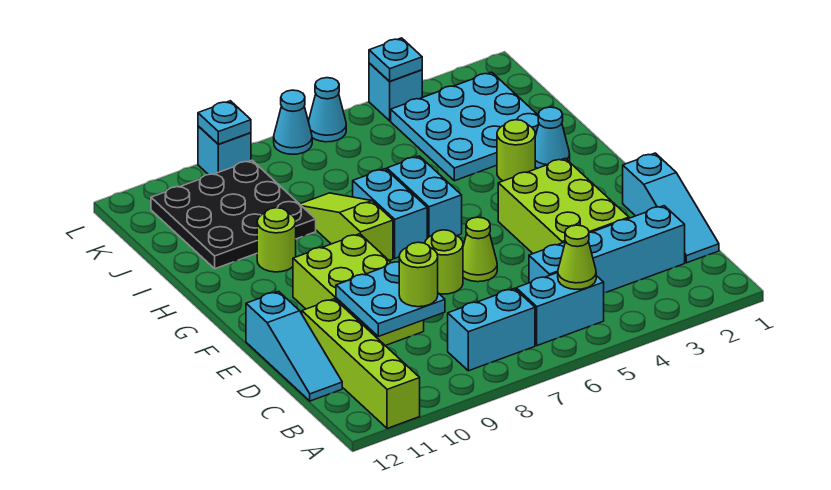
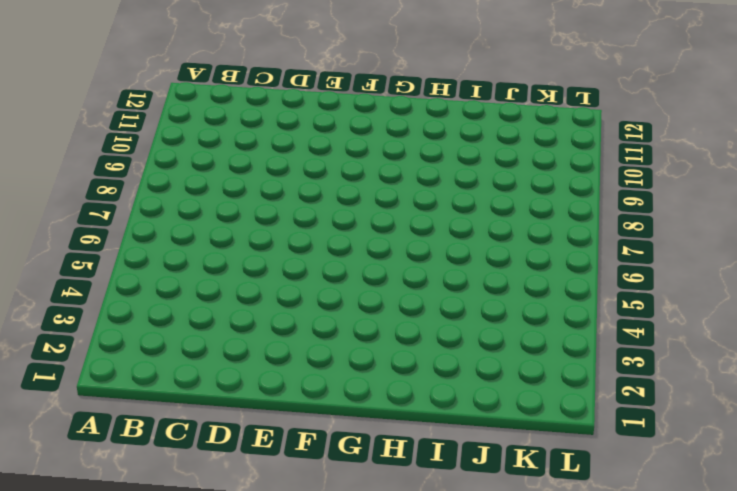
none -> lime brick A11:D11 level 1
none -> cyan brick B5:B6 level 1
none -> cyan brick B7:B8 level 1

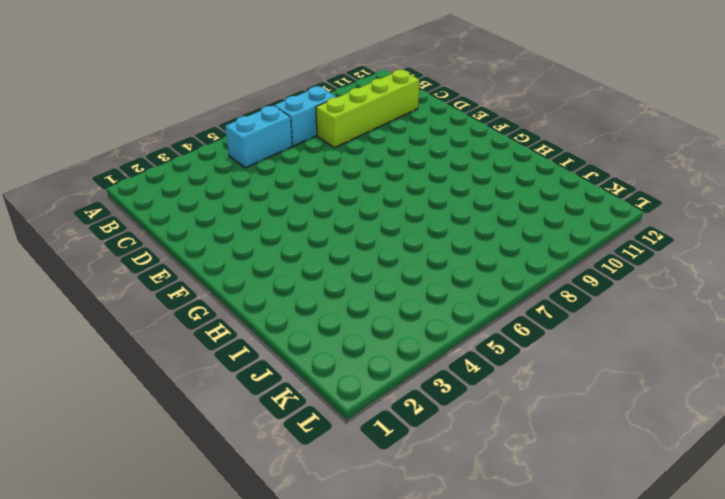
lime brick C8:C11 level 1 -> lime brick A11:D11 level 1
none -> cyan slope C1:E1 level 1 top E
none -> cyan brick C2:C5 level 1
none -> cyan slope C12:E12 level 1 top E

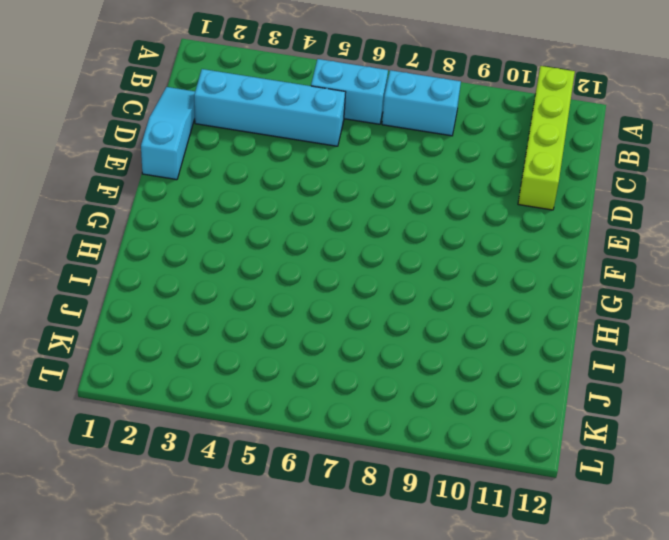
none -> cyan slope C12:E12 level 1 top E
none -> lime brick D3:F4 level 1
none -> lime brick D9:F10 level 1

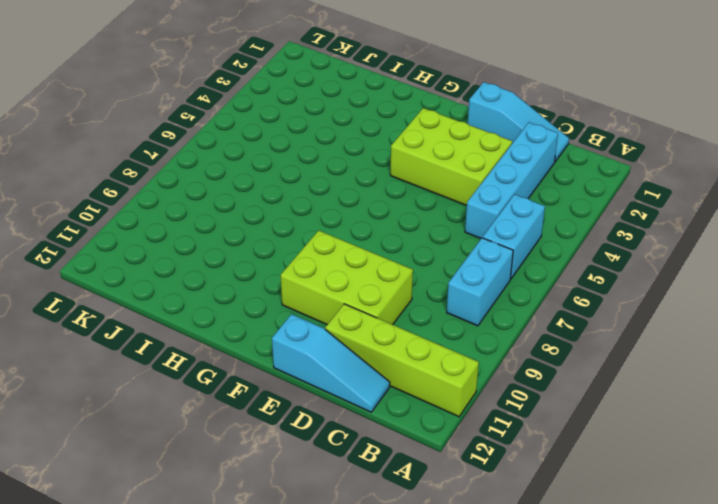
none -> lime cone E6 level 1
none -> lime round brick E7 level 1
none -> cyan brick G6:H6 level 1

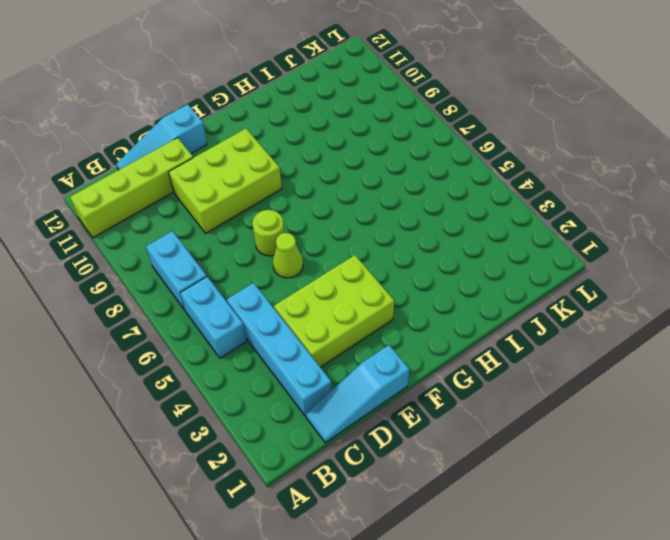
none -> cyan brick G6:H6 level 1
none -> cyan brick G7:H7 level 1
none -> lime slope G8:I8 level 1 top G

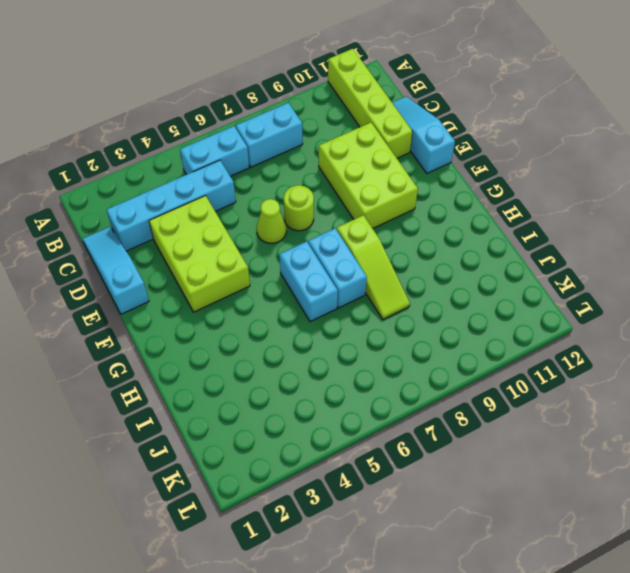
none -> cyan cone H2 level 1
none -> lime round brick H3 level 1
none -> lime round brick H10 level 1

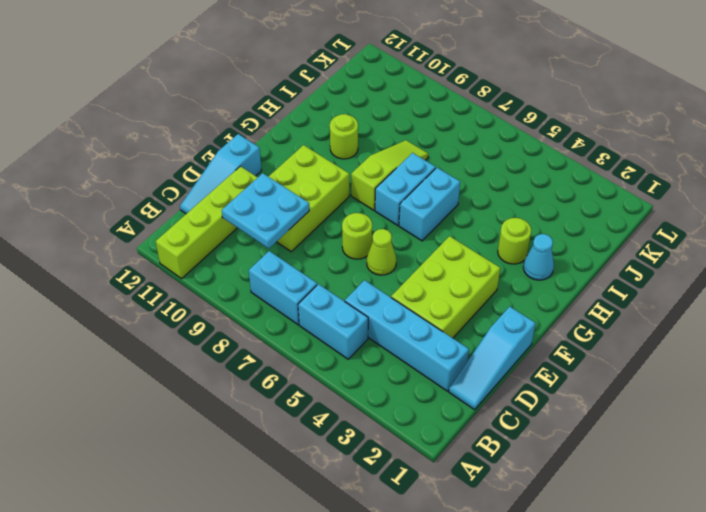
none -> cyan plate I2:K4 level 1
none -> black plate I9:K11 level 1
none -> cyan brick L4 level 1

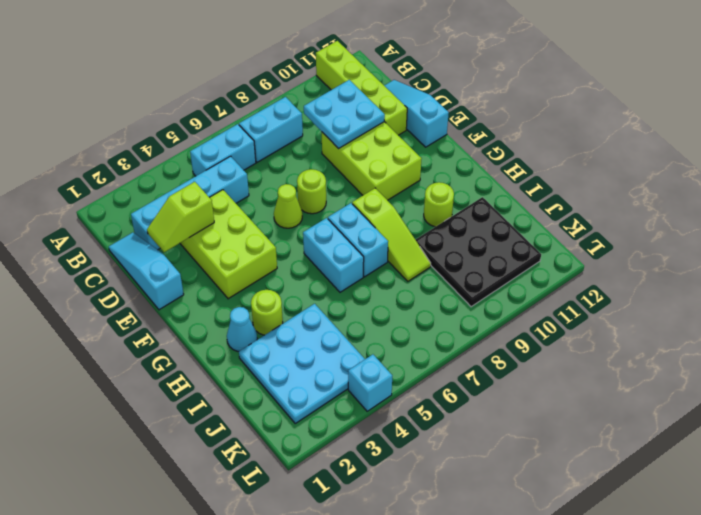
lime slope D2:D3 level 2 top 3 -> none
none -> cyan cone L6 level 1
none -> cyan cone L7 level 1
none -> cyan brick L9 level 1

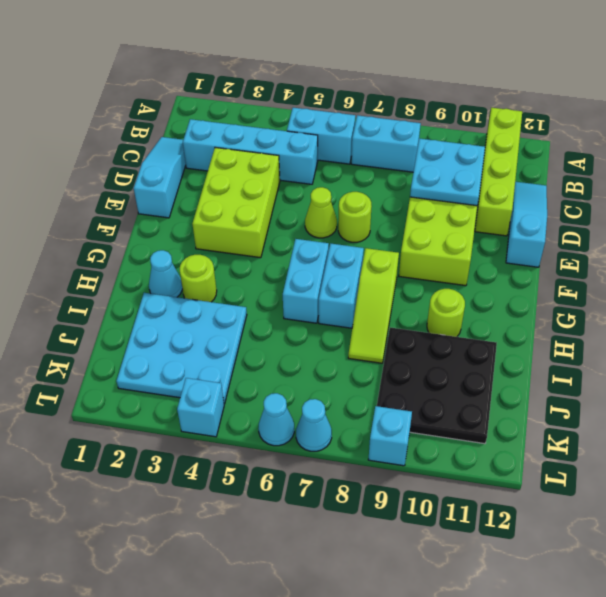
none -> lime cone B5 level 2
none -> cyan plate L4 level 2
none -> cyan plate L9 level 2

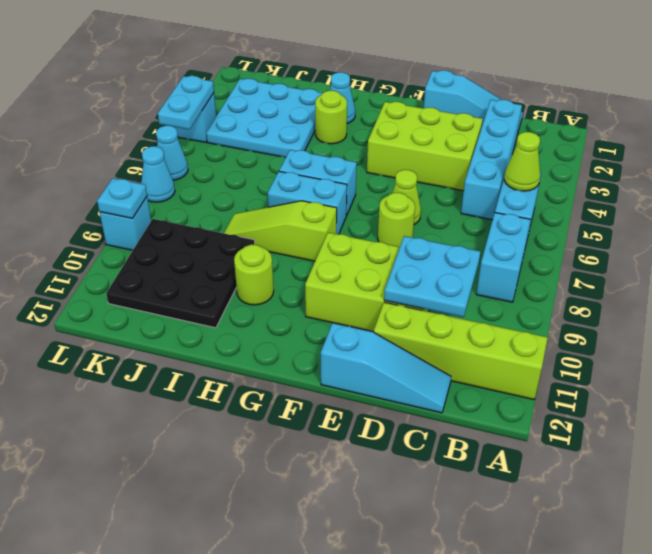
cyan plate L4:L5 level 2 -> cyan plate L4 level 2
none -> lime round brick C9 level 3

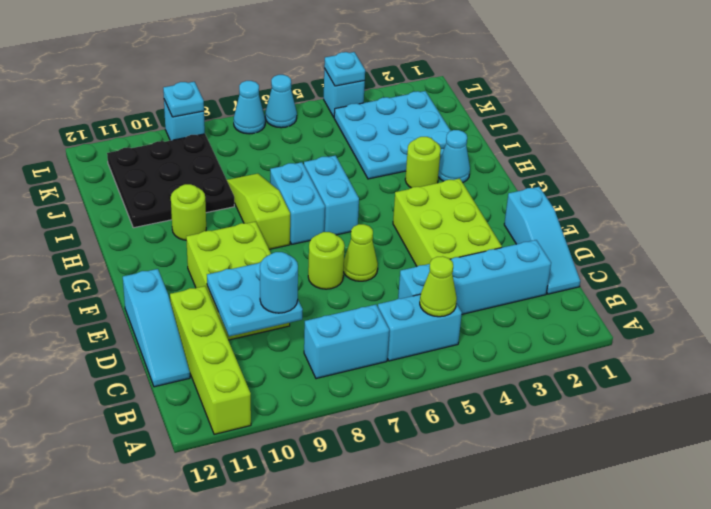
cyan round brick C9 level 3 -> lime round brick C9 level 3

